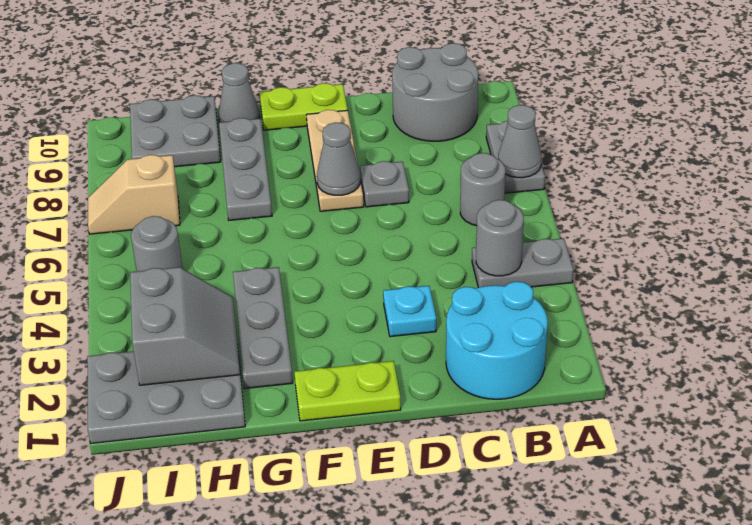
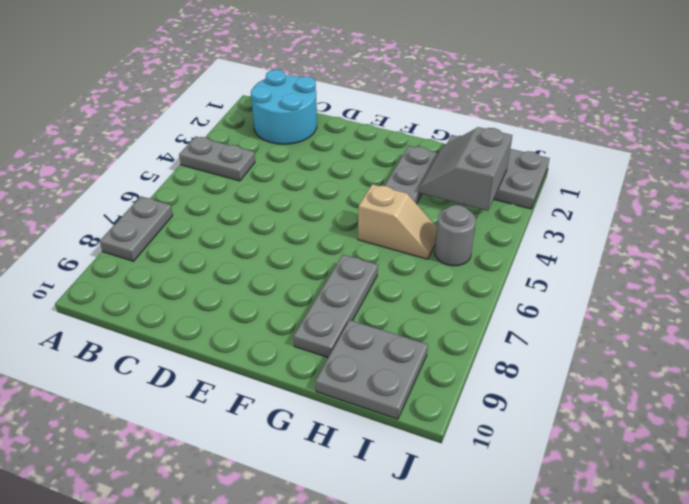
tan slope G5:H5 level 1 top G -> tan slope I7:J7 level 1 top I
none -> grey round brick B6 level 1
none -> grey round brick B9:C10 level 1
none -> cyan plate D3 level 1

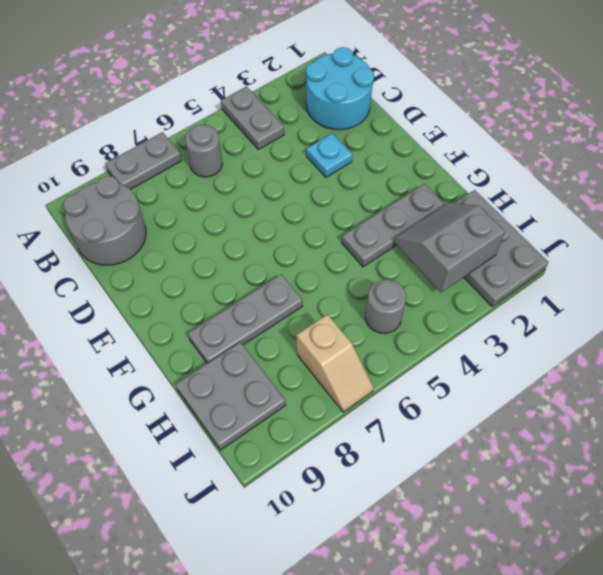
none -> grey plate D7 level 1
none -> lime plate E1:F1 level 1
none -> tan plate E7:E9 level 1

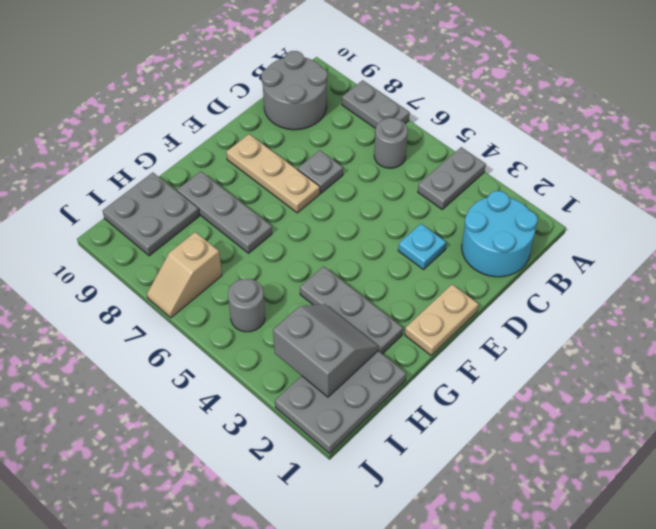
tan plate E1:F1 level 1 -> lime plate E1:F1 level 1
none -> lime plate E10:F10 level 1
none -> grey cone G10 level 1
none -> grey cone A7 level 2

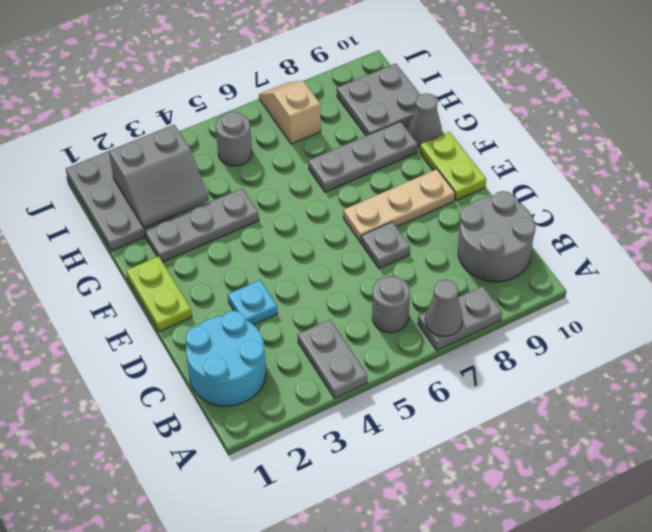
none -> grey round brick B4 level 2
none -> grey cone E7 level 2

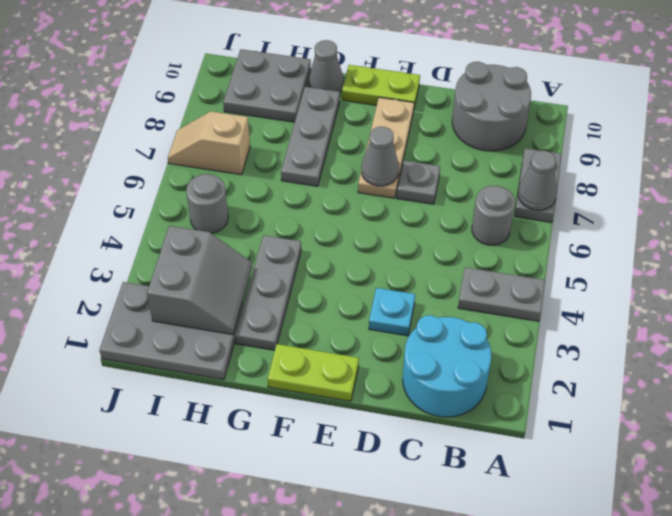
none -> grey round brick B4 level 2

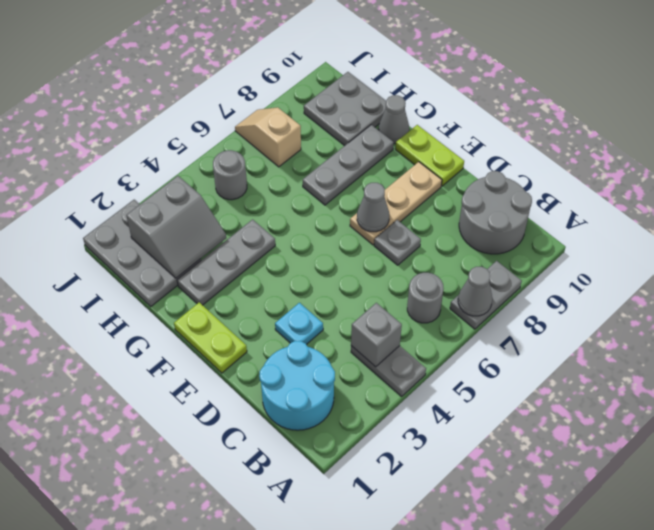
grey brick B4 level 2 -> grey round brick B4 level 2

